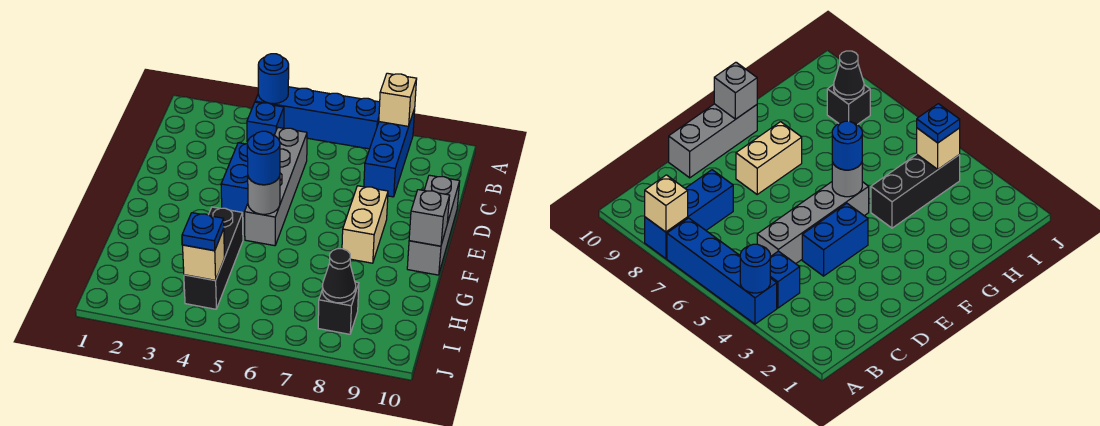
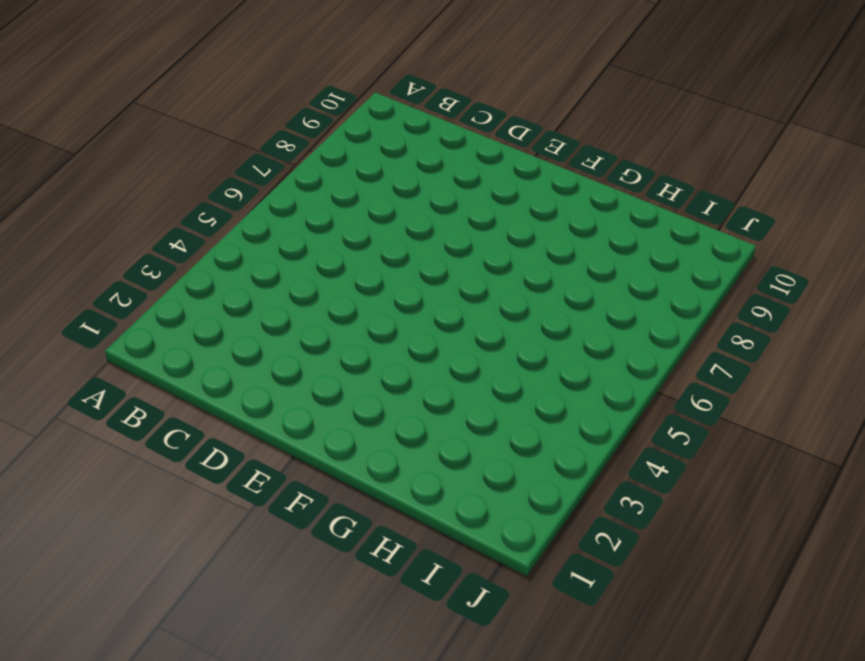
none -> blue brick A4:A7 level 1
none -> blue brick A8:C8 level 1
none -> blue brick B4 level 1

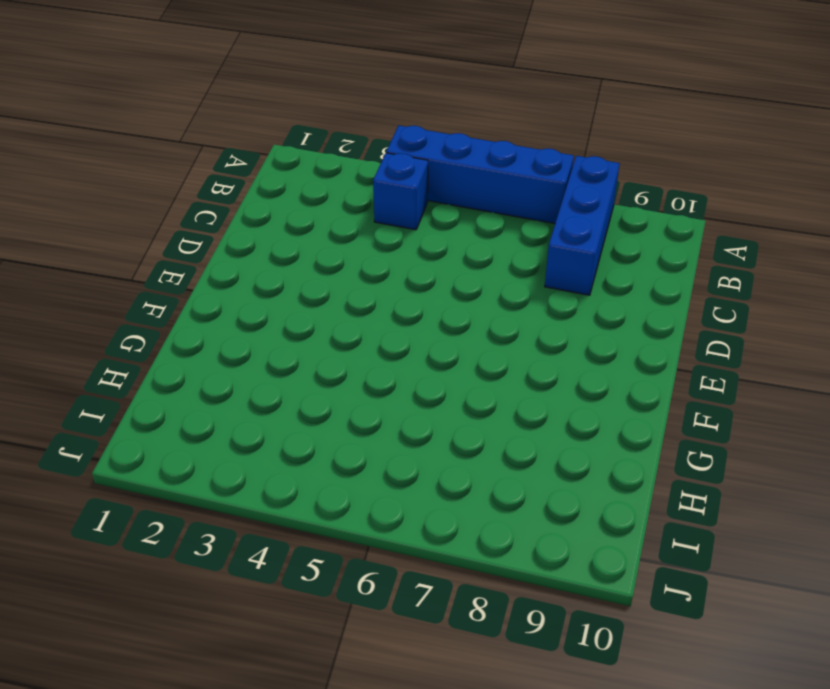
none -> grey brick C5:F5 level 1
none -> blue brick D4:E4 level 1
none -> grey brick D10:F10 level 1

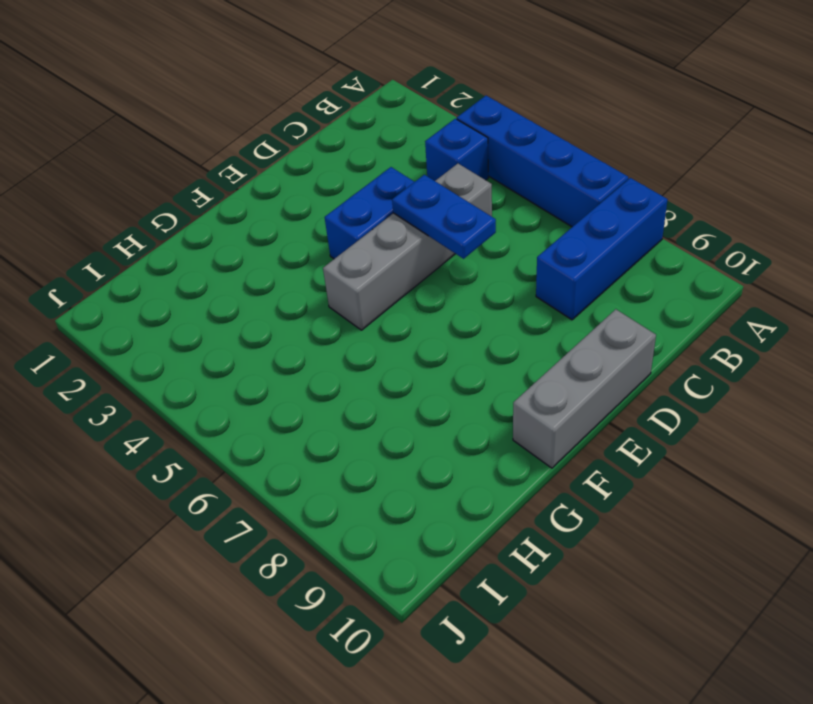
blue plate D5:D6 level 2 -> none
none -> tan brick E8:F8 level 1
none -> black brick G4:I4 level 1
none -> black brick I8 level 1

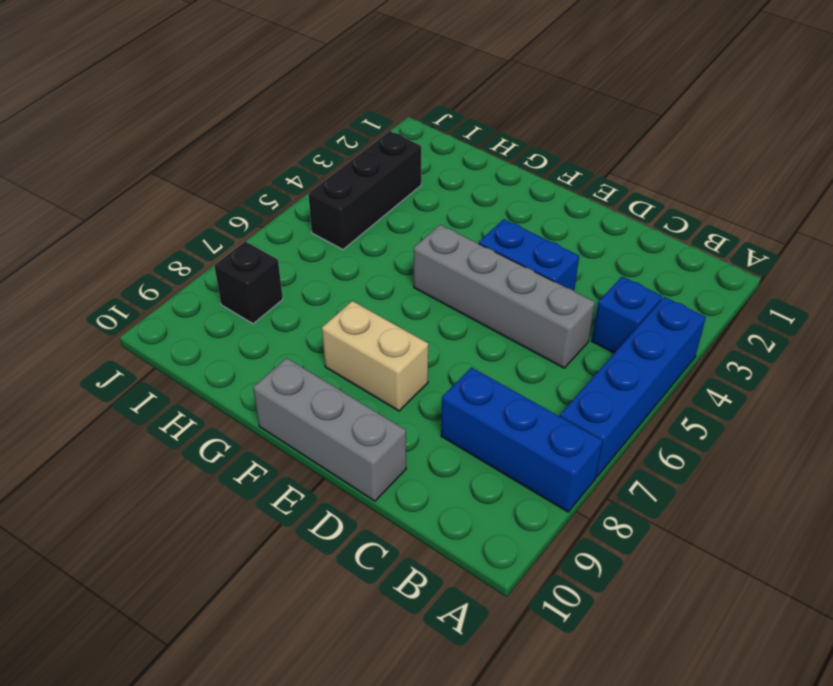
black brick I3:I5 level 1 -> black brick G4:I4 level 1
none -> blue round brick A4 level 2
none -> tan brick A8 level 2
none -> grey round brick F5 level 2

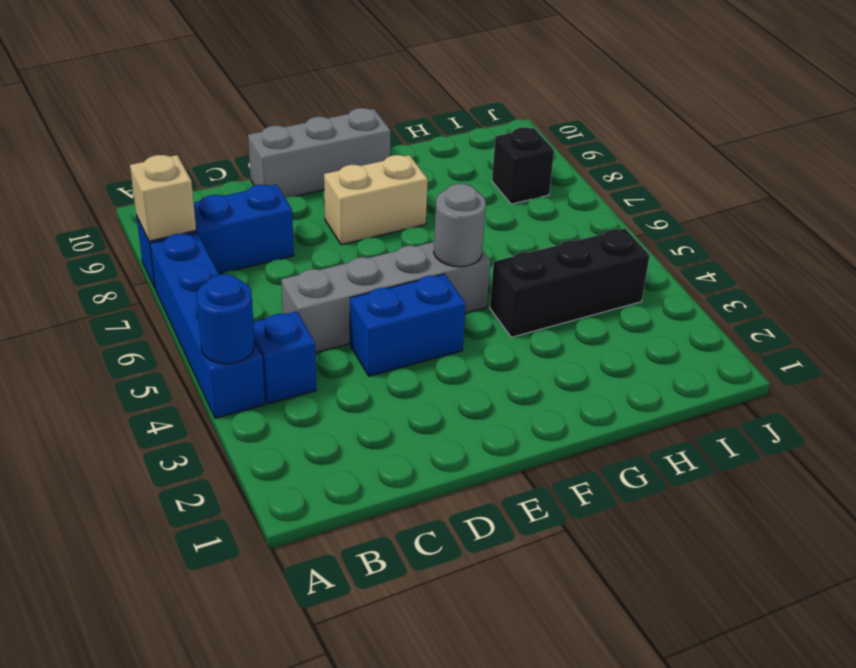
none -> grey brick F10 level 2
none -> tan brick I4 level 2
none -> black cone I8 level 2

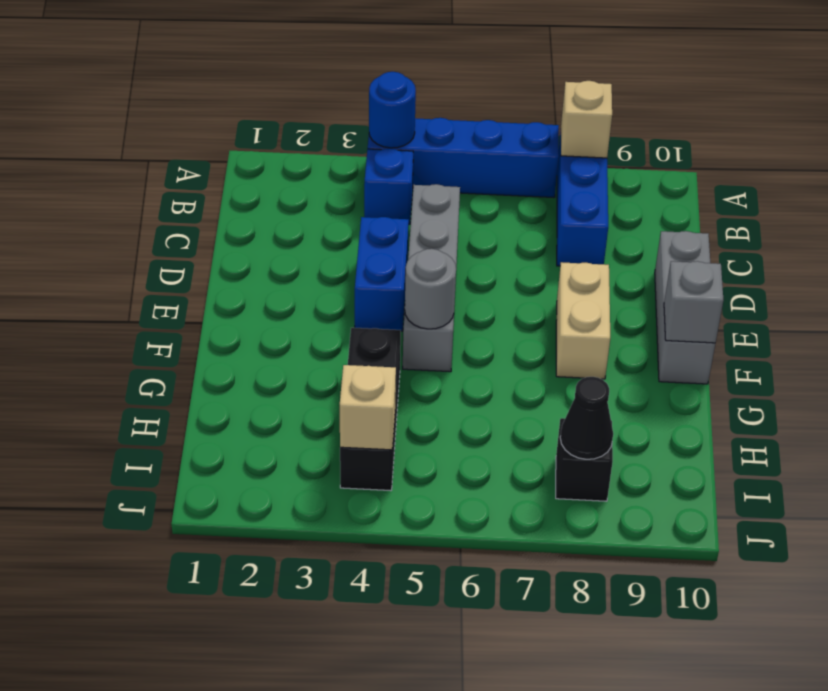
none -> blue round brick F5 level 3
none -> blue plate I4 level 3

